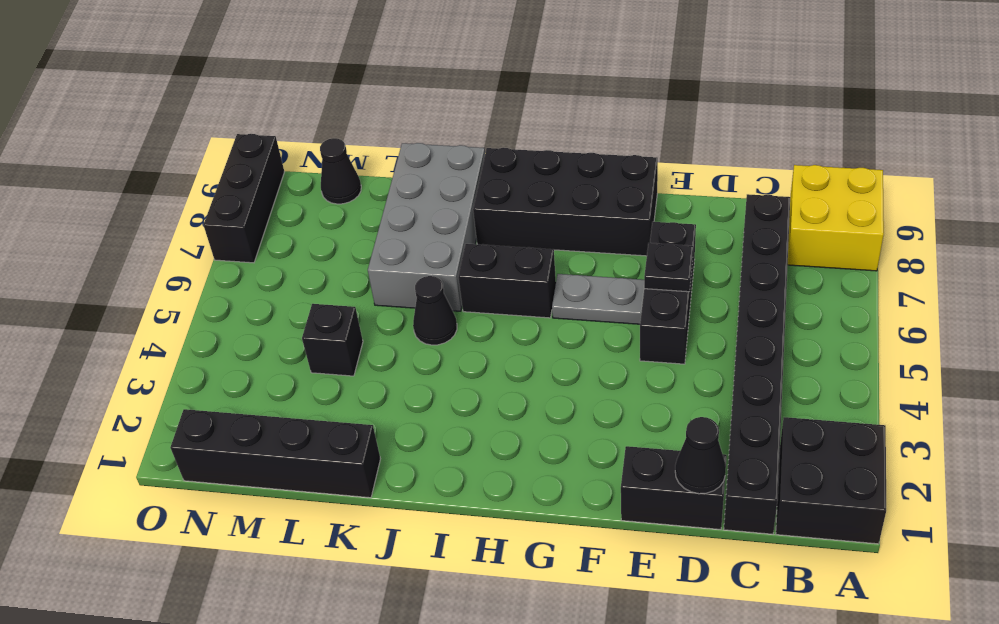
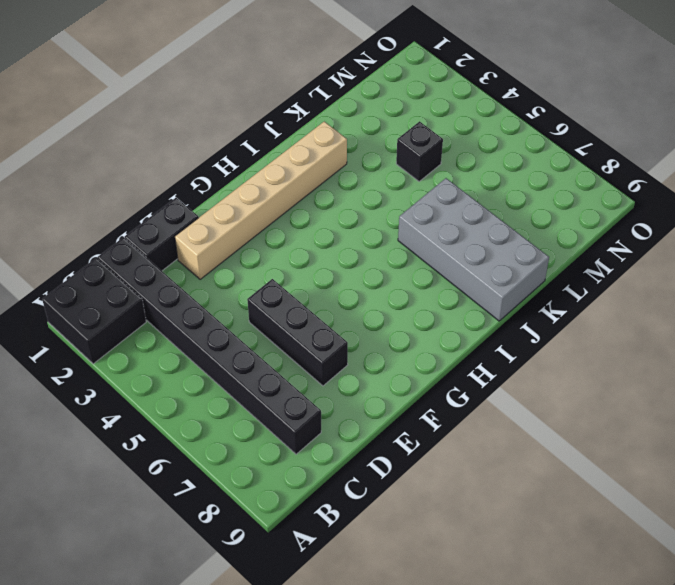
tan brick E2:J2 level 1 -> none
none -> yellow brick A8:B9 level 1
none -> grey plate F6:G6 level 1
none -> black brick F8:I9 level 1

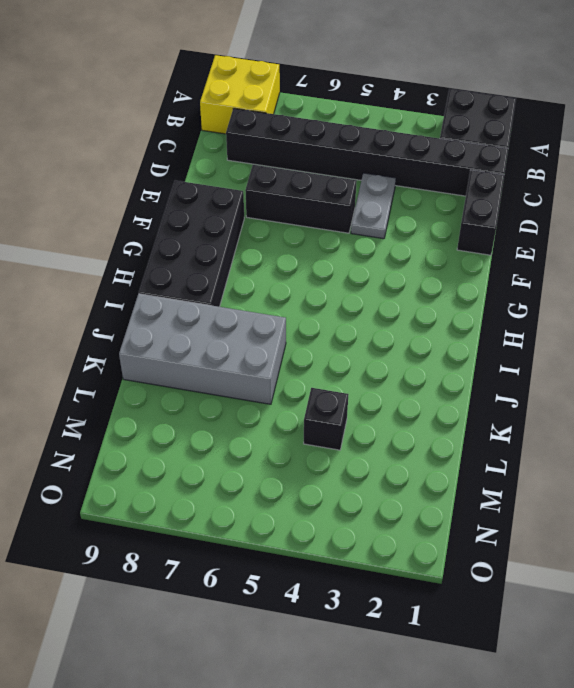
grey plate D4:E4 level 1 -> grey plate F6:G6 level 1
none -> black brick H6:I6 level 1
none -> black cone J5 level 1
none -> black brick K1:N1 level 1

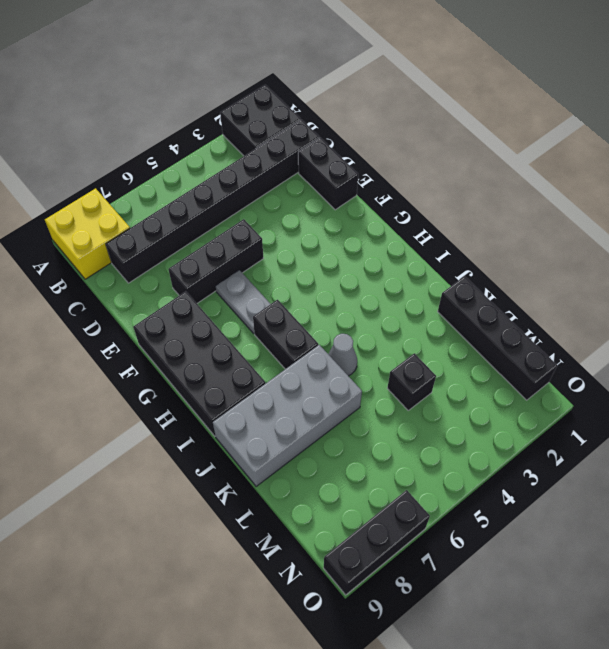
grey cone J5 level 1 -> black cone J5 level 1
none -> black cone M9 level 1
none -> black cone D1 level 2
none -> black plate E6 level 2

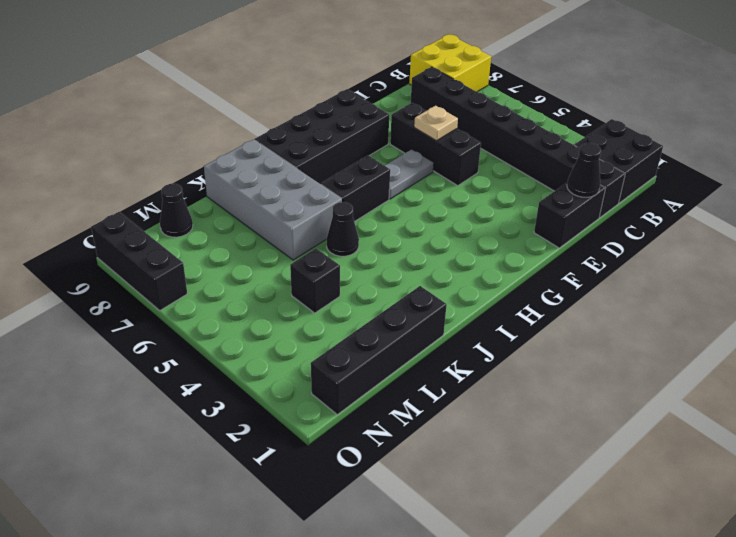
tan plate E6 level 2 -> black plate E6 level 2

